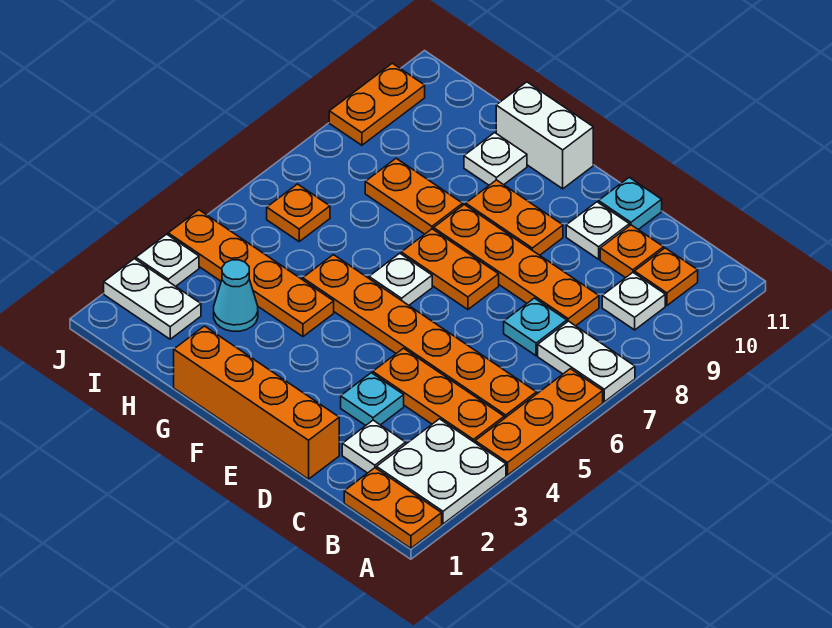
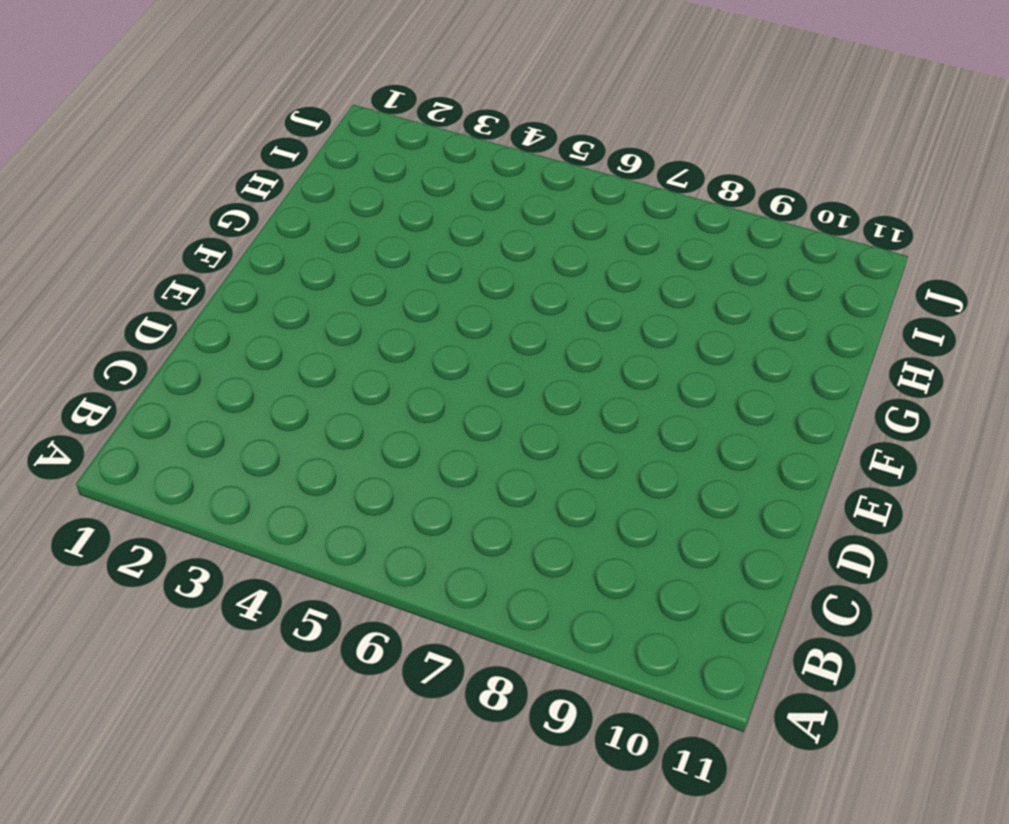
none -> orange plate A1:B1 level 1
none -> white plate A2:B3 level 1
none -> orange plate A4:A6 level 1

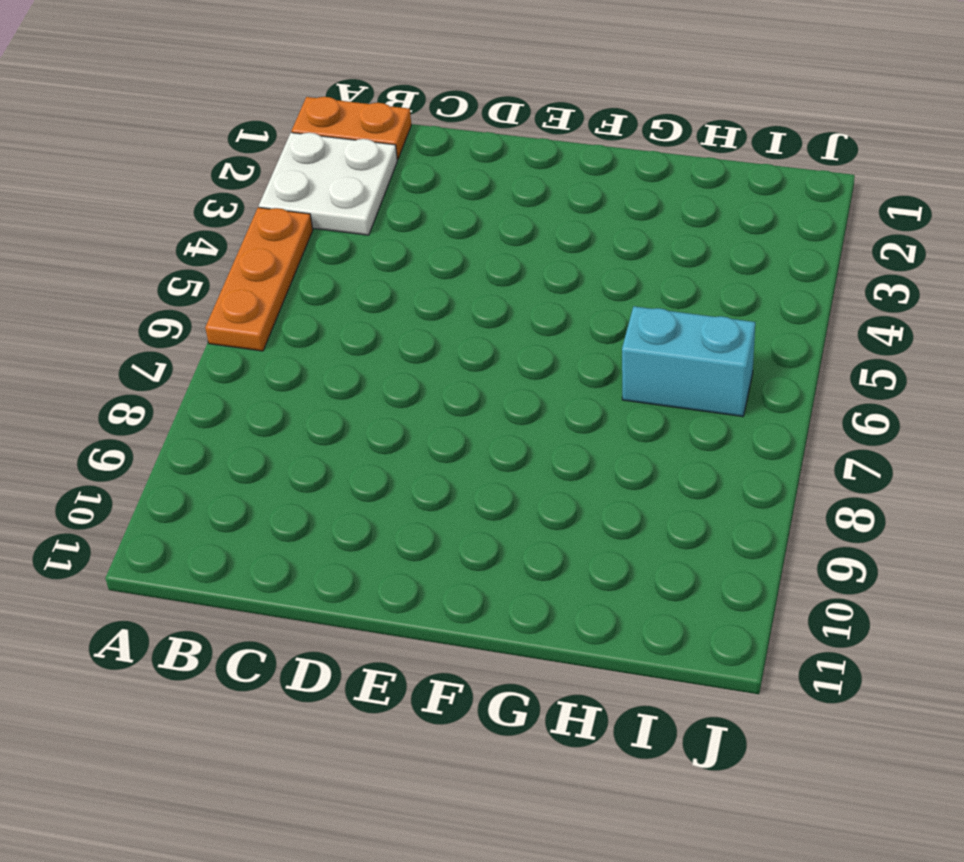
cyan brick H6:I6 level 1 -> orange plate I6 level 1
none -> white plate A7:B7 level 1
none -> orange plate B4:D4 level 1
none -> orange plate B5:G5 level 1

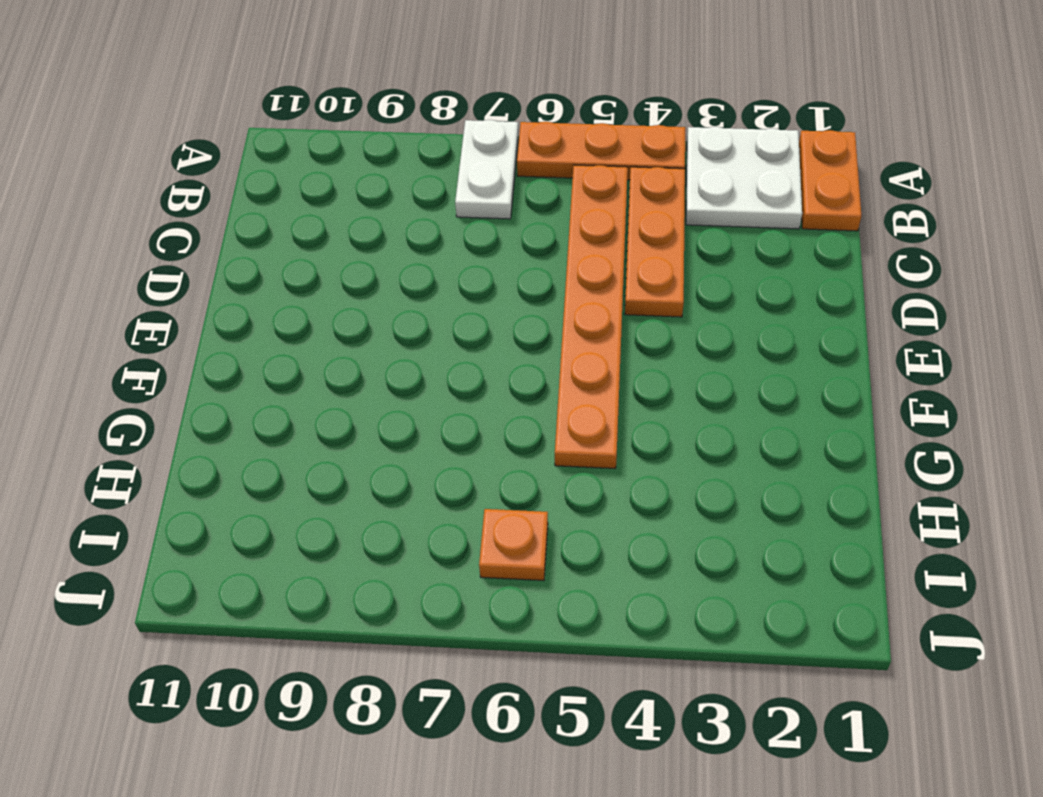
none -> white plate B9 level 1
none -> orange plate B10 level 1
none -> white plate C2 level 1

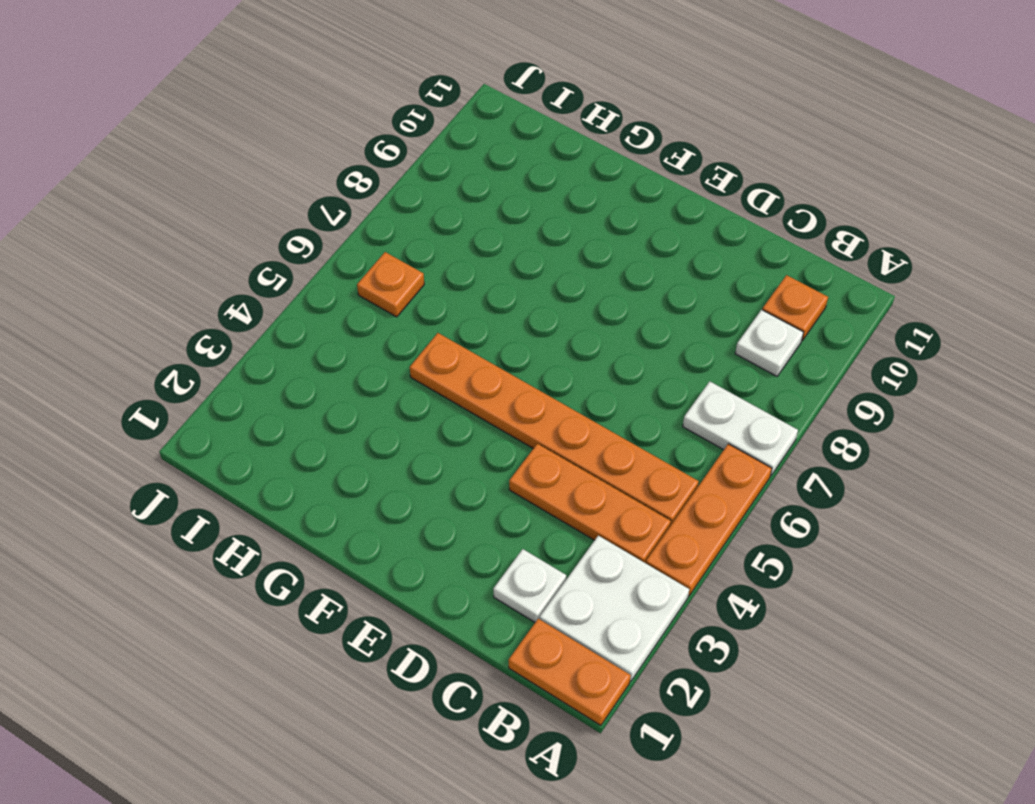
none -> cyan plate C7 level 1
none -> orange plate C8:F8 level 1
none -> orange plate C10 level 1

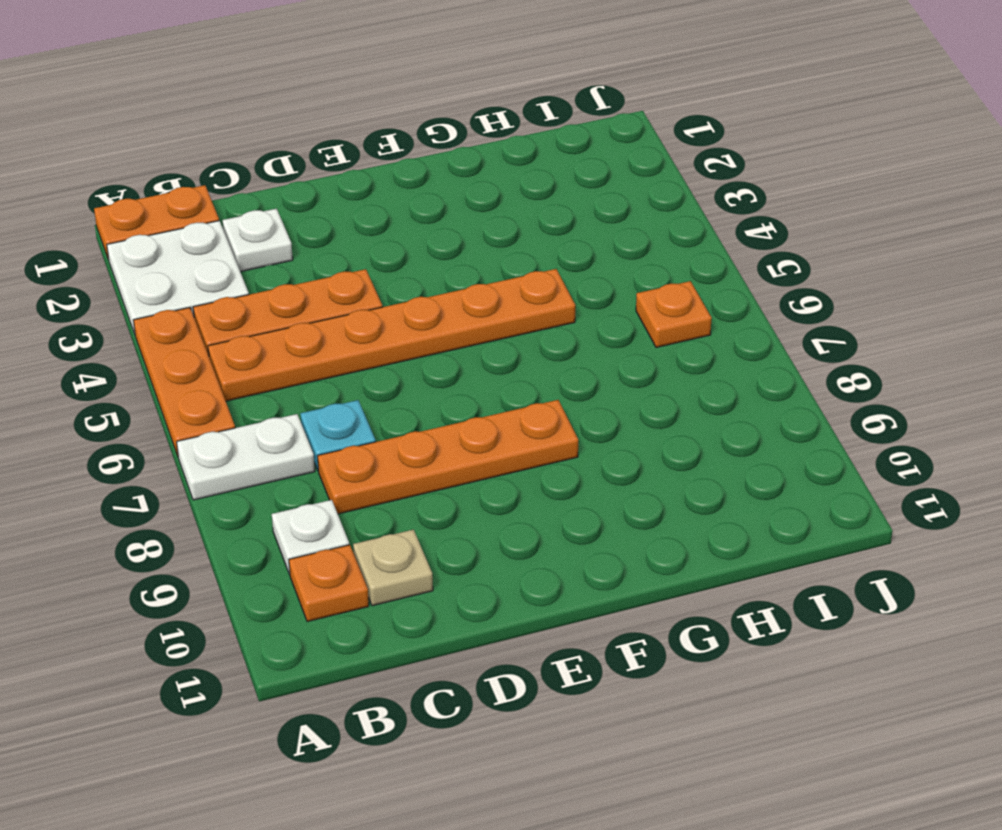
tan plate C10 level 1 -> orange plate C10 level 1
none -> orange brick D1:G1 level 1
none -> cyan plate D3 level 1
none -> white plate D10 level 1

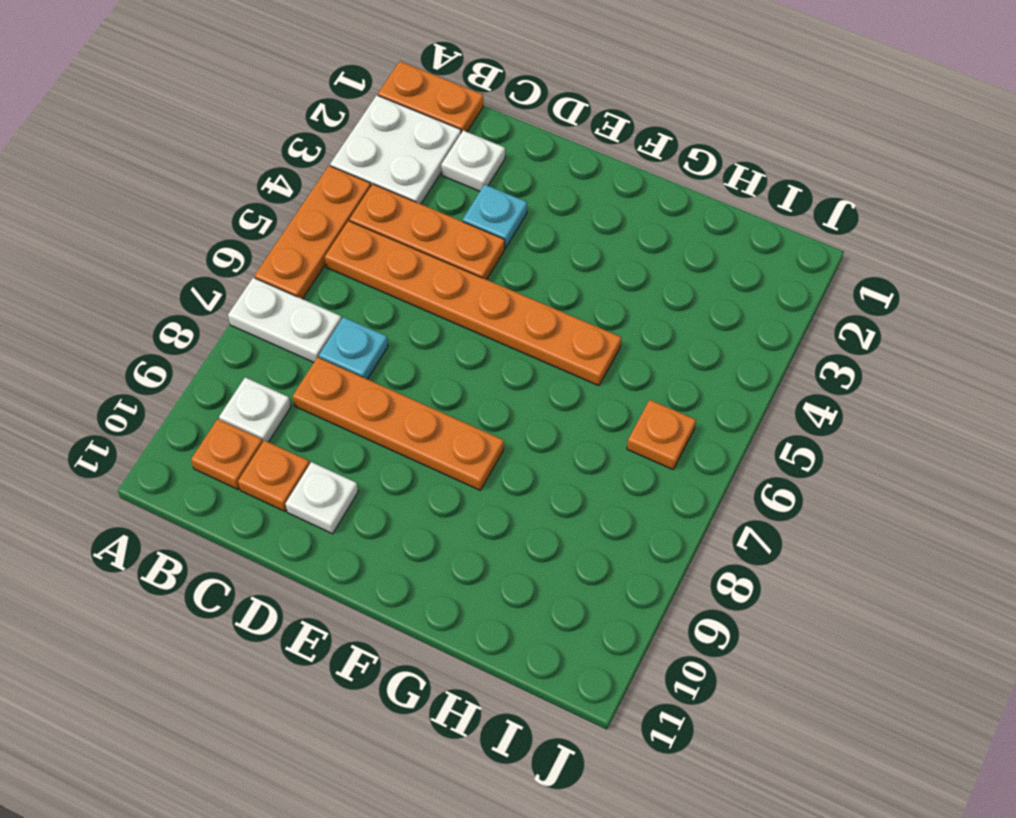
none -> orange brick D1:G1 level 1
none -> cyan plate D11 level 1
none -> orange plate E7:F7 level 1

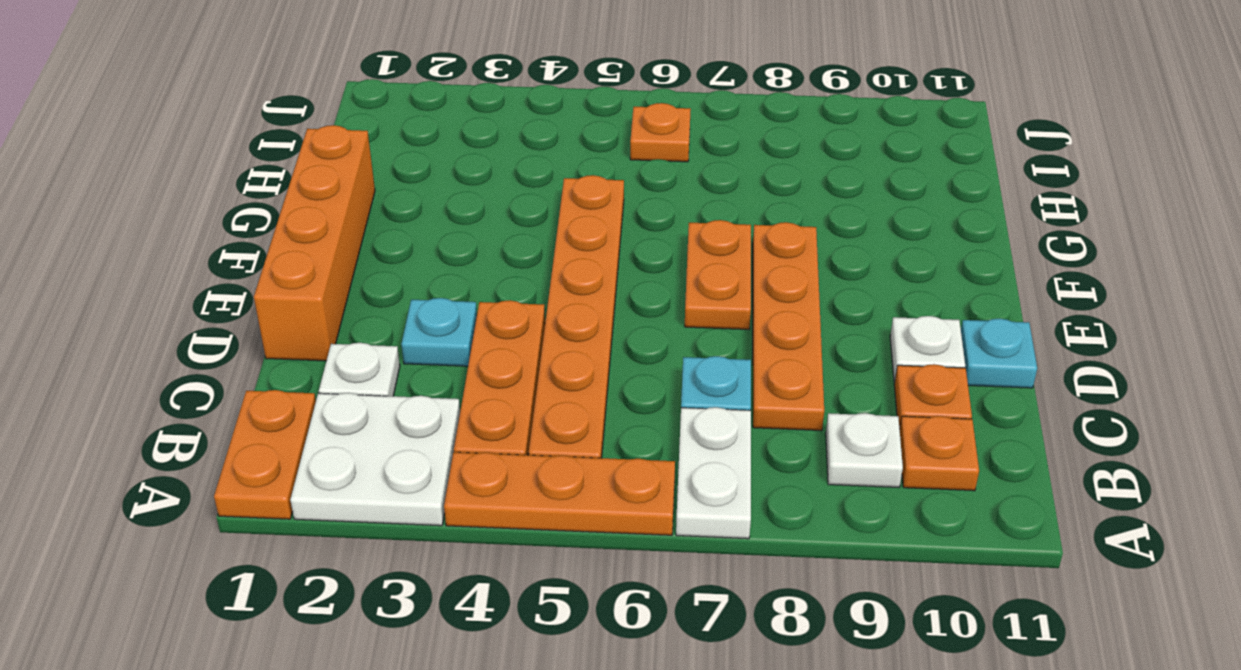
none -> orange plate E9:F9 level 1
none -> white plate F6 level 1
none -> white brick F11:G11 level 1

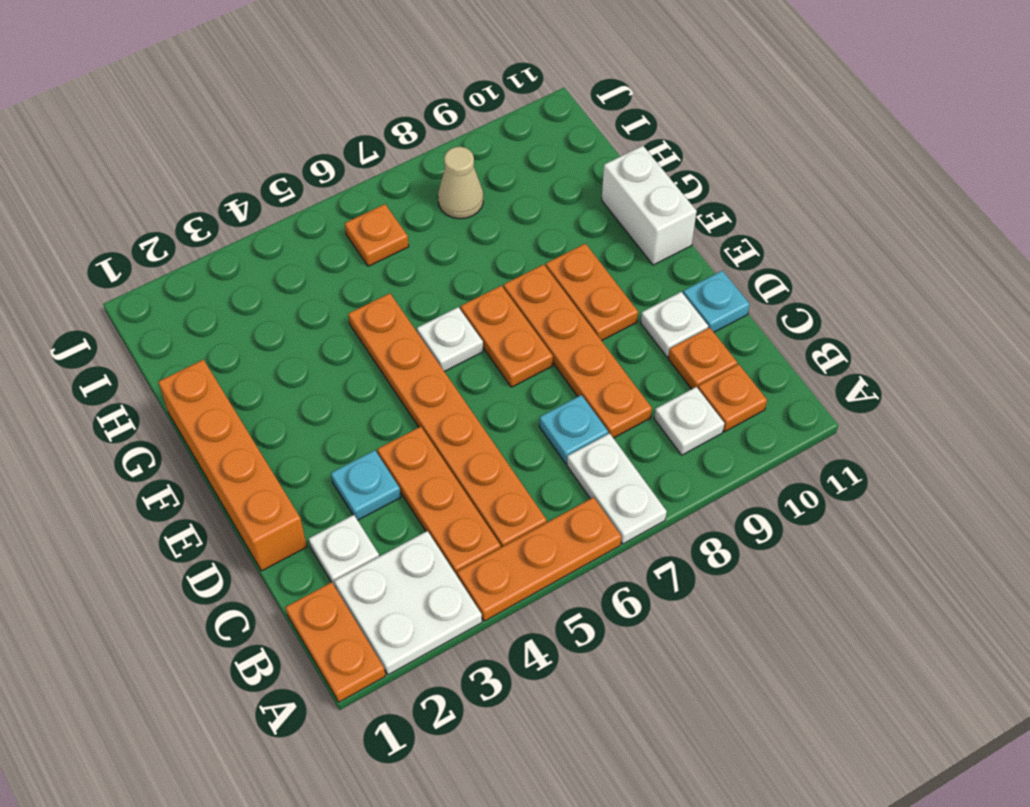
tan cone I8 level 1 -> none
none -> orange plate G4:J4 level 1
none -> orange plate G8:H8 level 1
none -> white plate G10 level 1

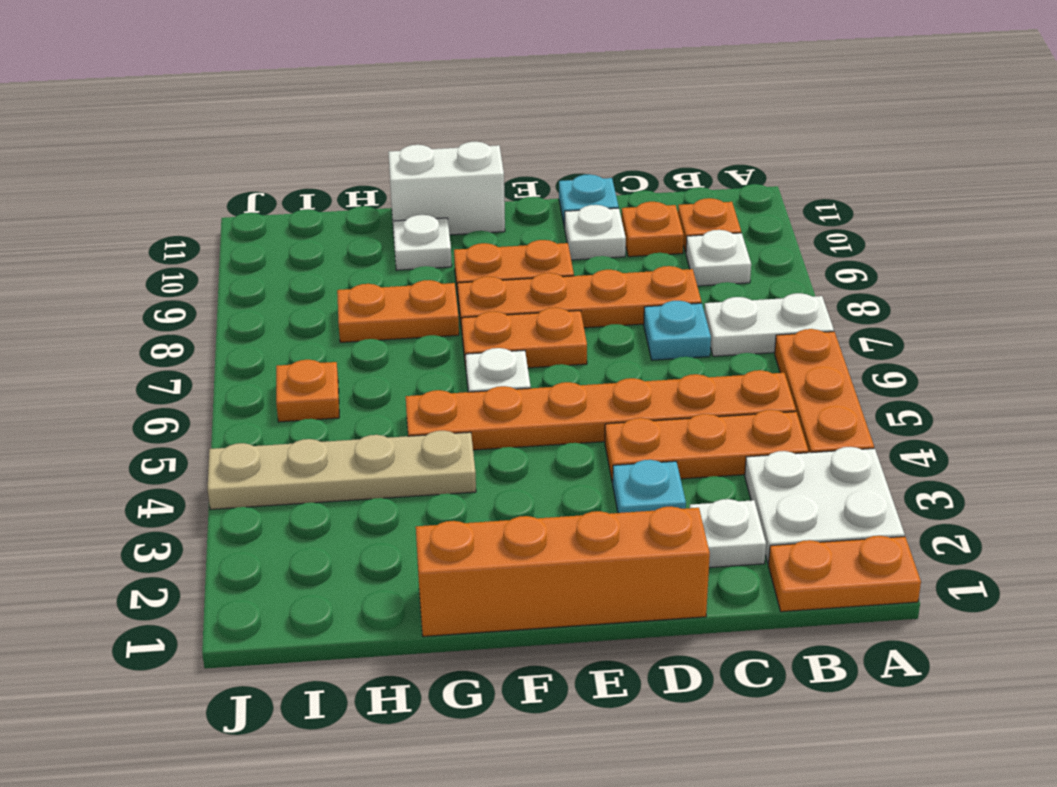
tan plate G4:J4 level 1 -> orange plate G4:J4 level 1
none -> cyan cone H3 level 1
none -> white plate I2:J2 level 1
none -> white plate J3 level 1

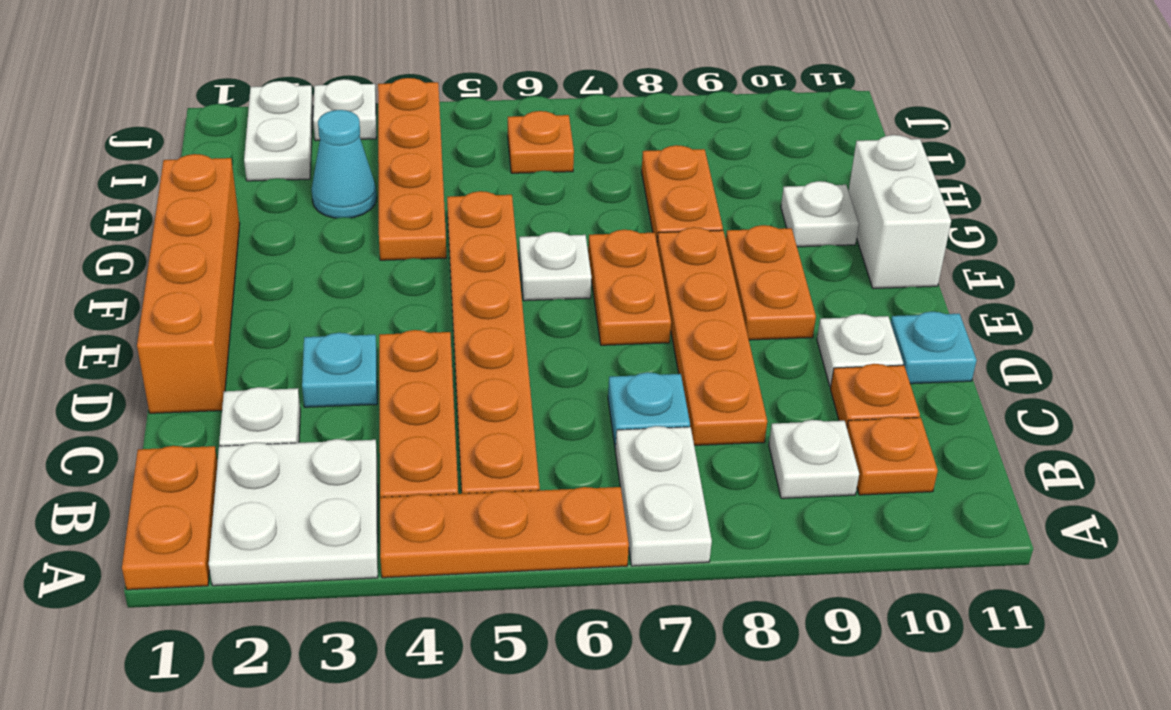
none -> orange plate J9:J10 level 1

